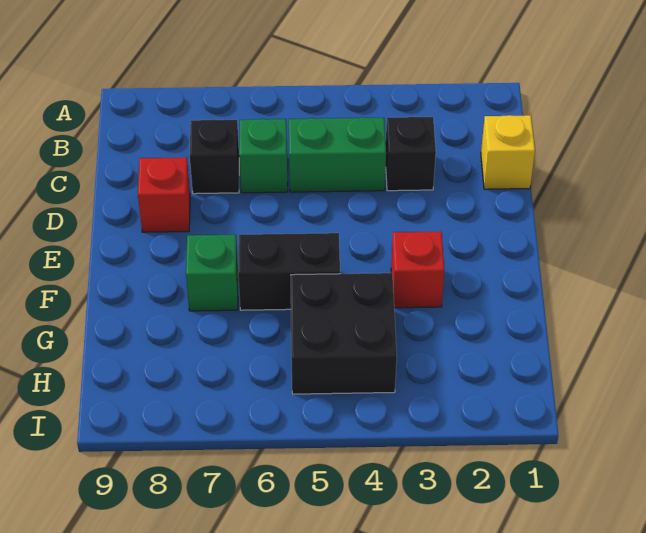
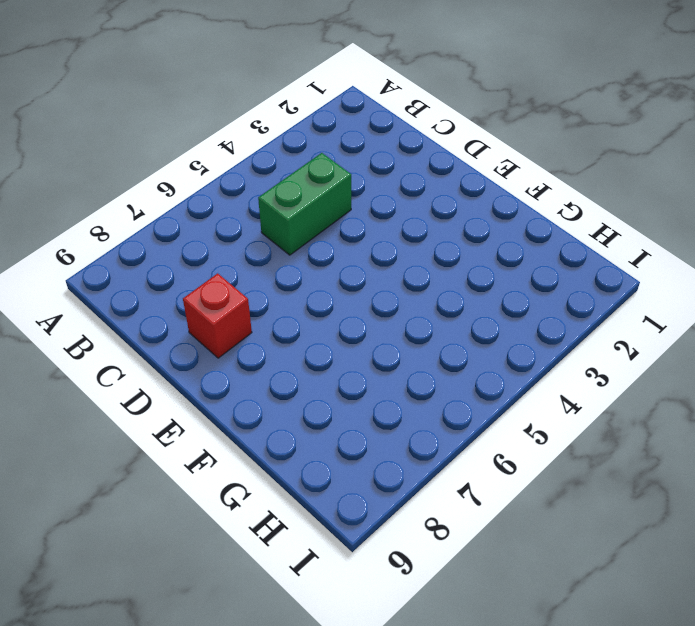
none -> yellow brick C1 level 1
none -> black brick C3 level 1

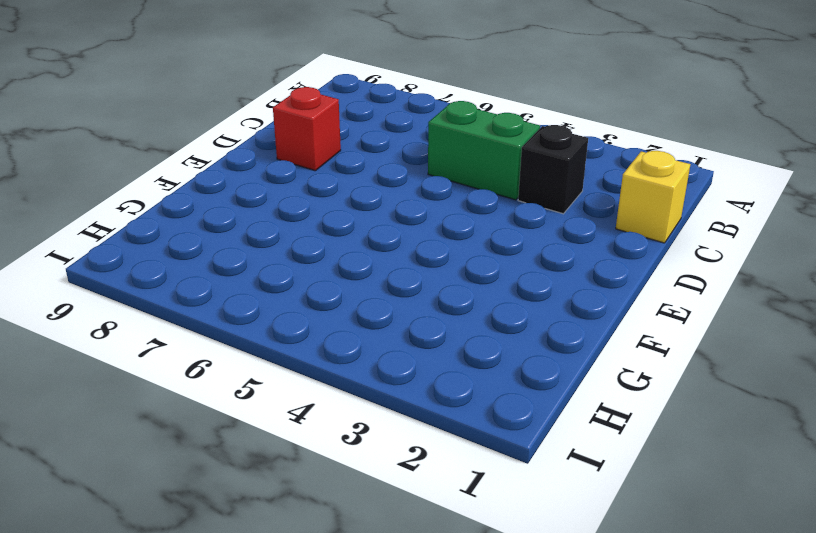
none -> green brick C6 level 1
none -> black brick C7 level 1

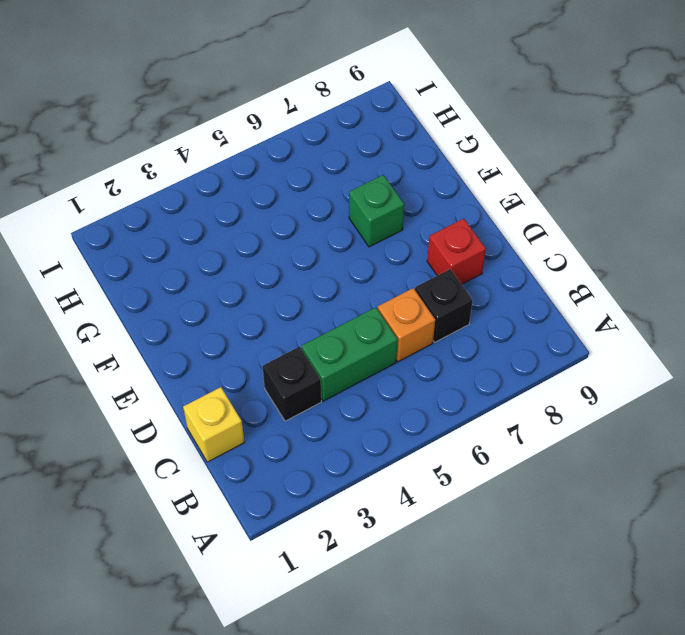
orange brick C6 level 1 -> green brick C6 level 1
none -> red brick F3 level 1
none -> black brick F5:F6 level 1

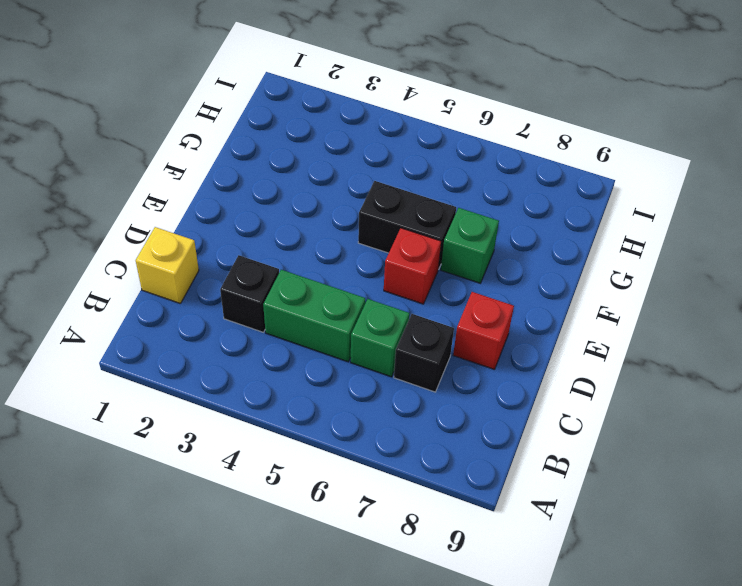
red brick E6 level 1 -> red brick F3 level 1
none -> black brick G4:H5 level 1

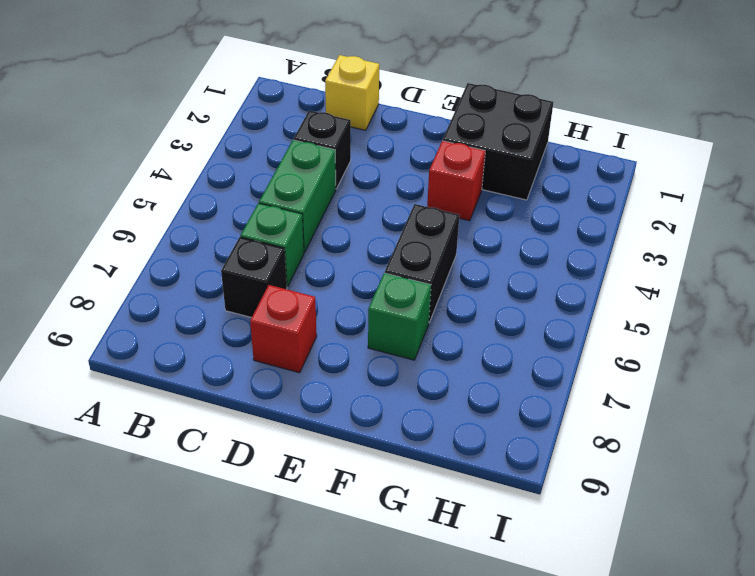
black brick F1:G2 level 1 -> black brick G4:H5 level 1

